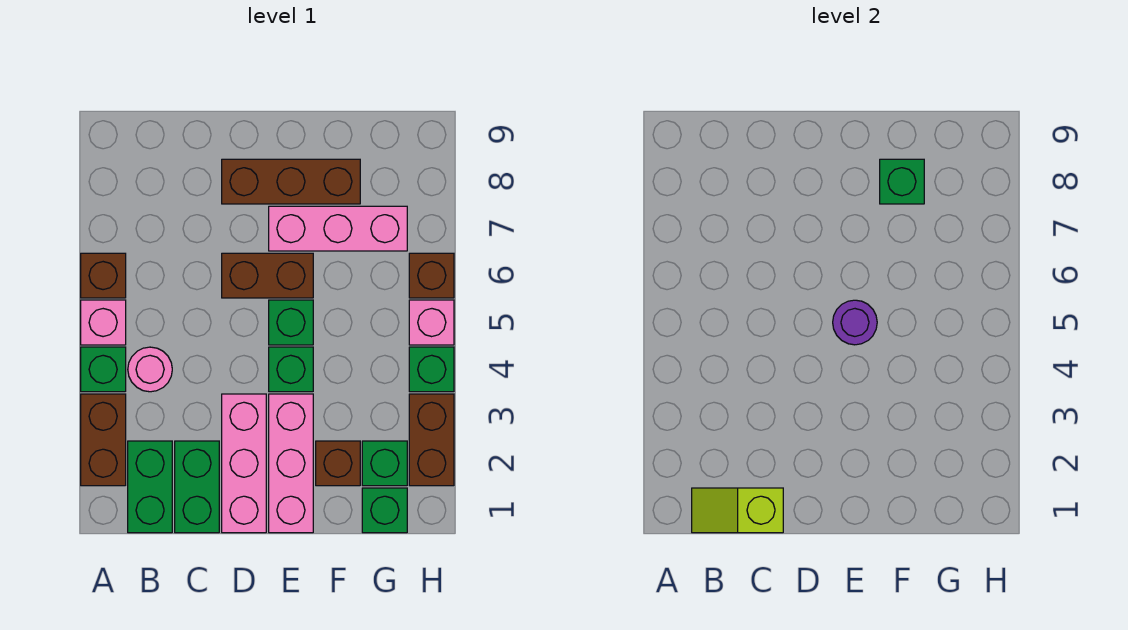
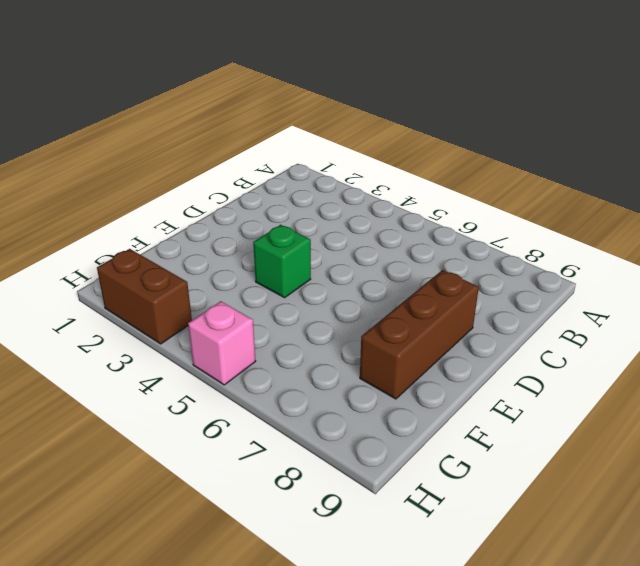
none -> brown brick A2:A3 level 1
none -> green brick A4 level 1
none -> pink brick A5 level 1

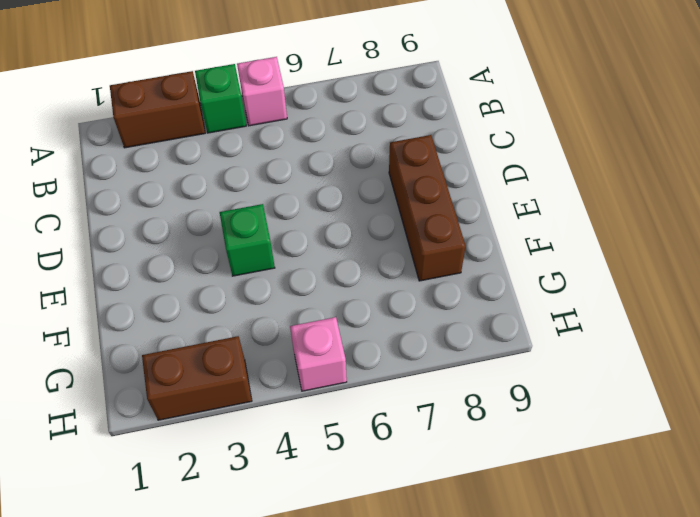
none -> brown brick A6 level 1
none -> green brick B1:B2 level 1
none -> pink round brick B4 level 1

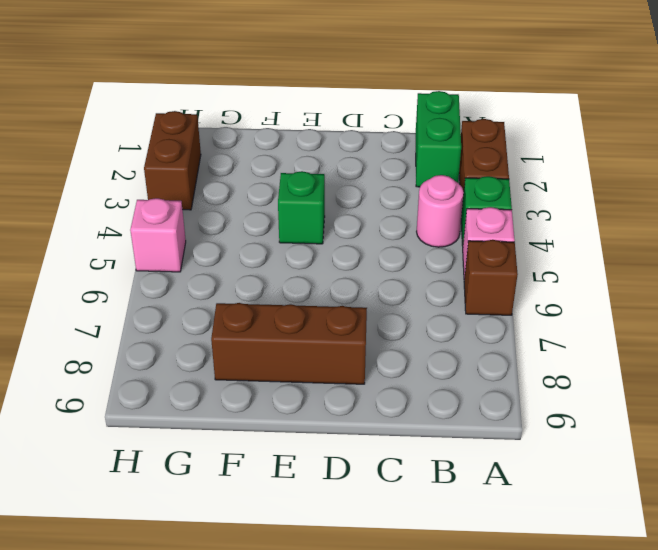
none -> green brick C1:C2 level 1
none -> pink brick D1:D3 level 1
none -> brown brick D6:E6 level 1

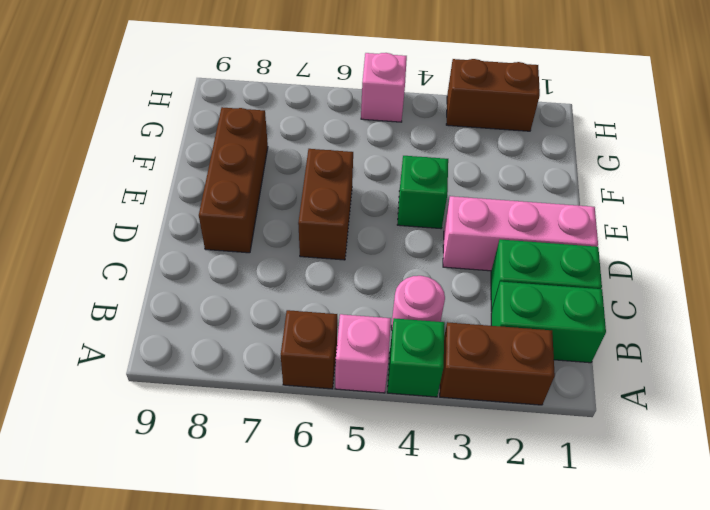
none -> pink brick E1:E3 level 1
none -> green brick E5 level 1
none -> pink brick E7:G7 level 1

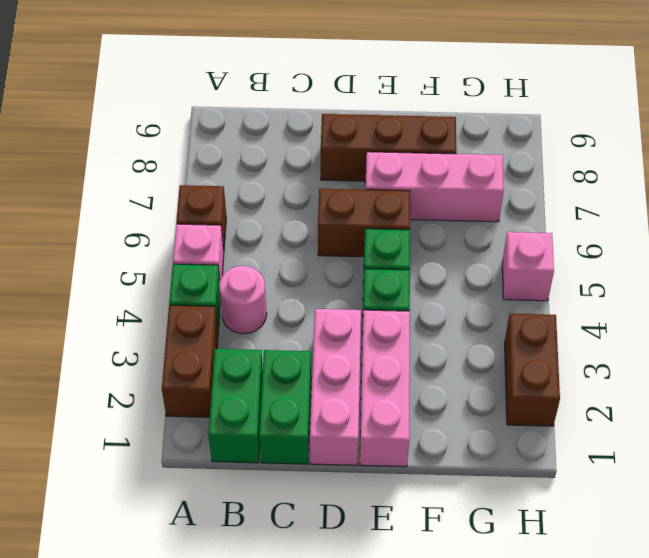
none -> brown brick F2 level 1
none -> green brick G1 level 1
none -> green brick G2 level 1

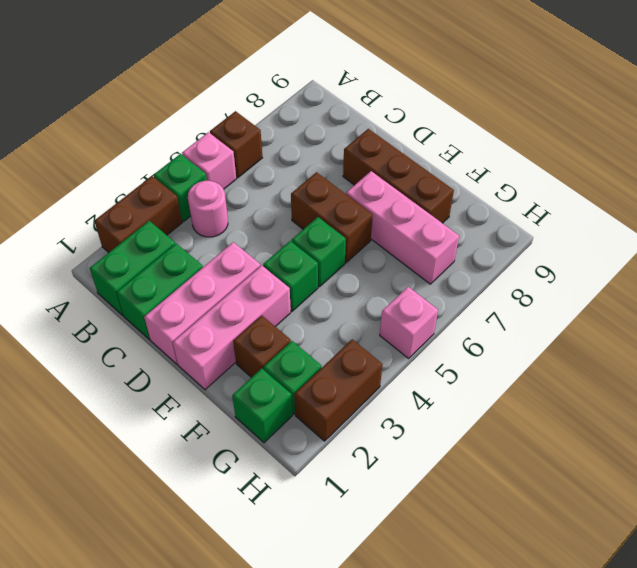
none -> green brick H4 level 1
none -> brown brick H6 level 1
none -> lime slope B1:C1 level 2 top C

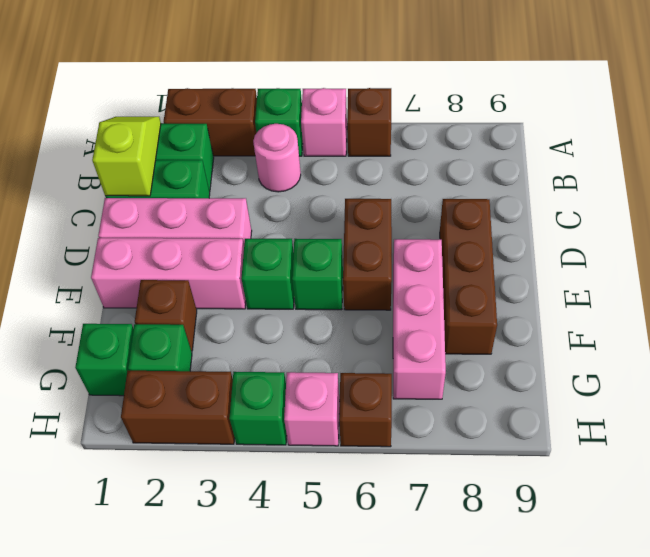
none -> purple round brick E5 level 2
none -> green brick F8 level 2

